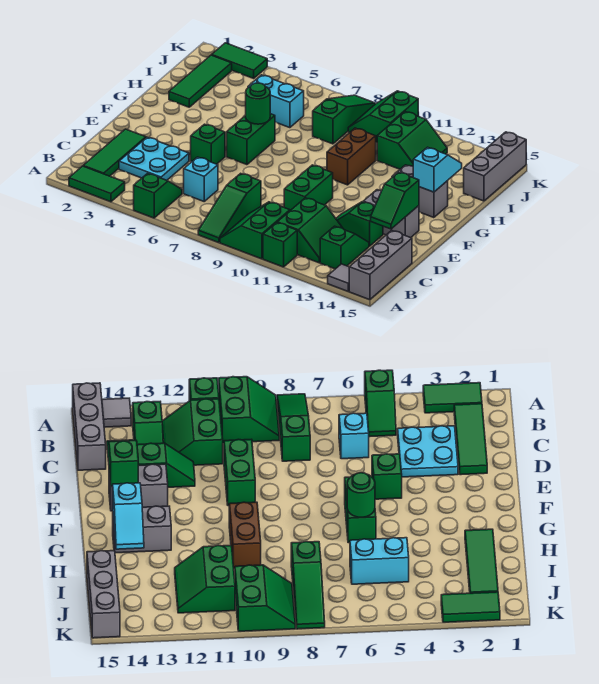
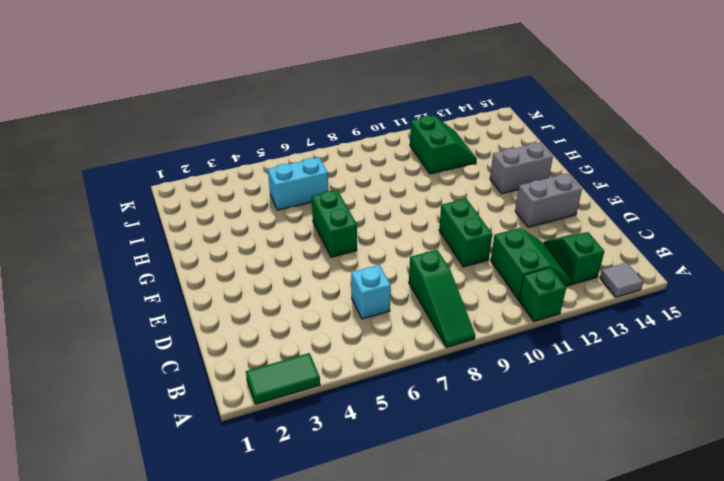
none -> green slope A5:B5 level 1 top A
none -> green slope A9:B10 level 1 top 10
none -> grey brick A15:C15 level 1

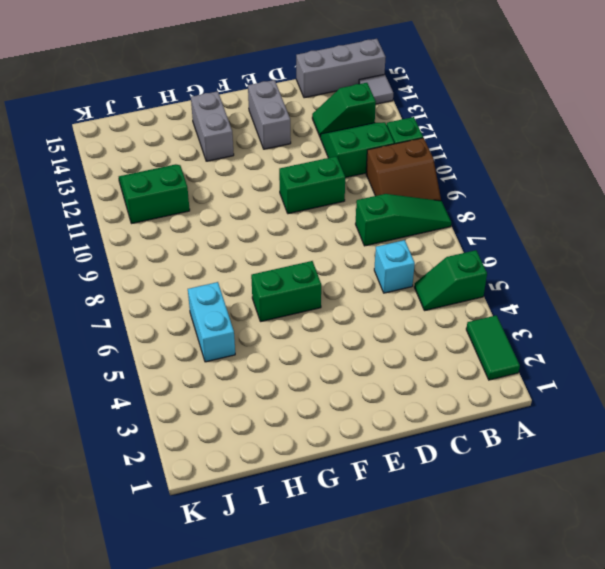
brown slope A9:B10 level 1 top 10 -> green slope A9:B10 level 1 top 10
none -> green tile B2:D2 level 1
none -> cyan plate C3:D4 level 1
none -> green slope D12:D13 level 1 top 13

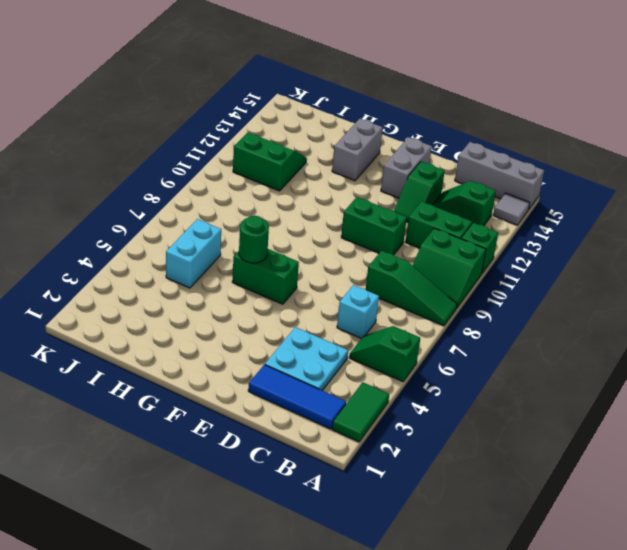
blue tile B2:D2 level 1 -> green tile B2:D2 level 1
none -> green brick E5 level 1
none -> brown brick G10:H10 level 1
none -> green tile H2:J2 level 1

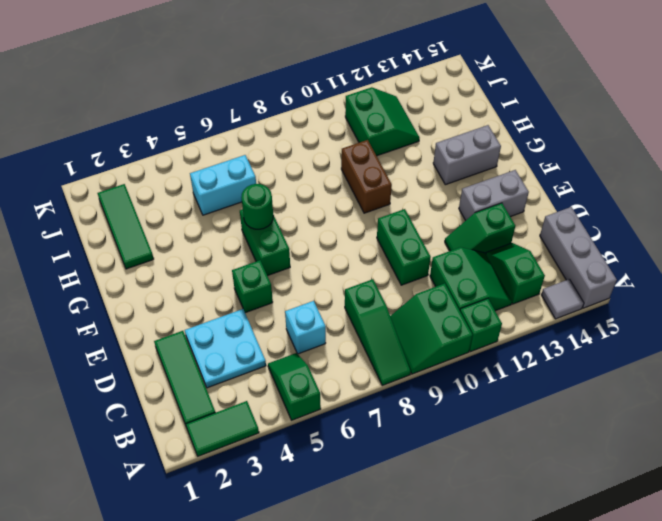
none -> green slope I8:K8 level 1 top I
none -> grey brick I15:K15 level 1
none -> green slope J9:K10 level 1 top 10

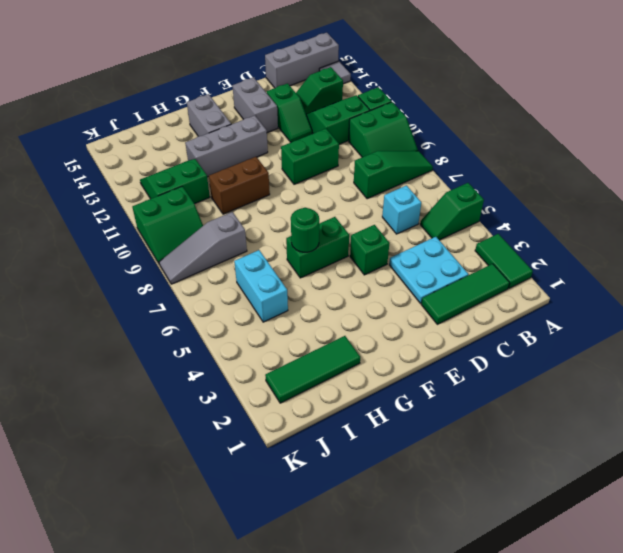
grey brick F12:H12 level 1 -> grey brick I15:K15 level 1
grey slope I8:K8 level 1 top I -> green slope I8:K8 level 1 top I
none -> green tile K2:K3 level 1
none -> green slope D14:E14 level 2 top E
none -> cyan slope G14:H14 level 2 top G

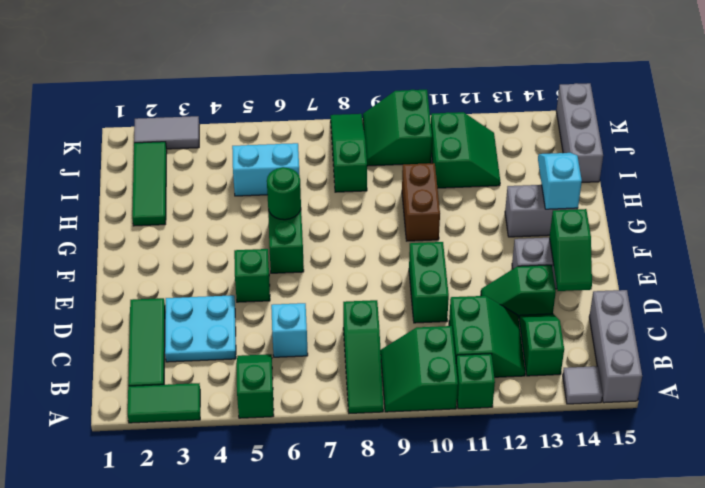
grey tile K2:K3 level 1 -> green tile K2:K3 level 1

